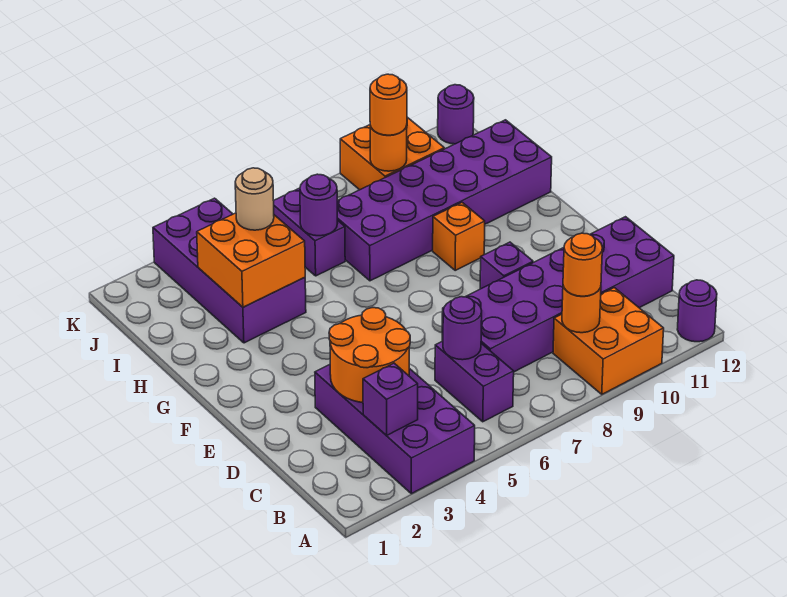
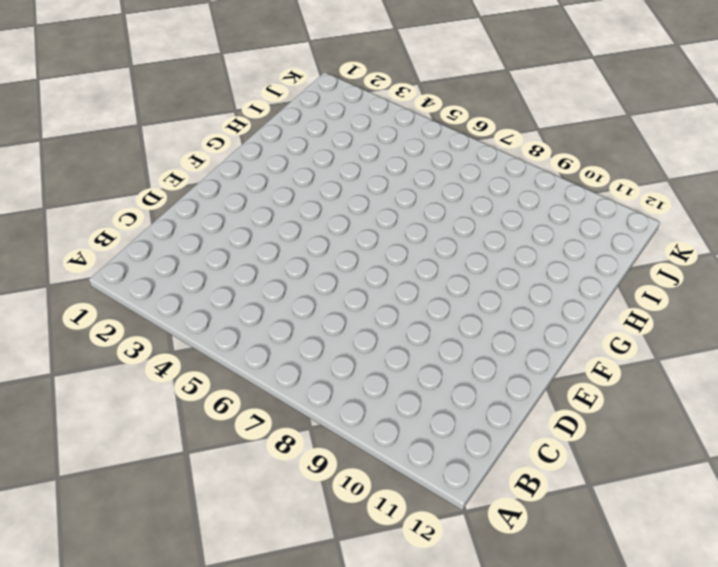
none -> purple brick A3:D4 level 1
none -> orange brick A9:B10 level 1
none -> purple round brick A12 level 1

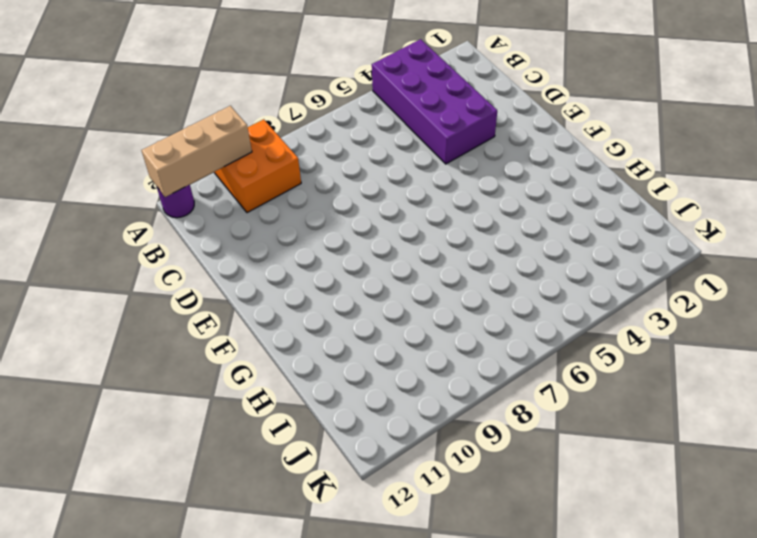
tan brick A10:A12 level 2 -> none
none -> purple brick B6:C6 level 1
none -> purple brick C7:D12 level 1
none -> purple brick E9 level 1

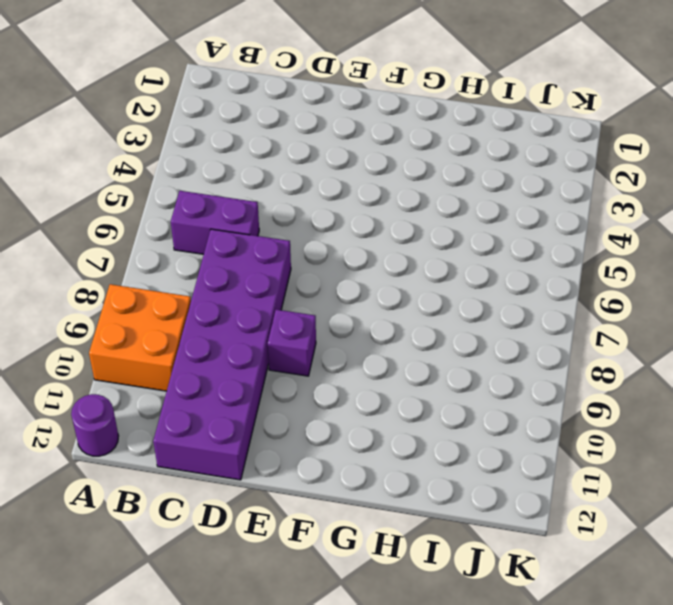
none -> purple brick A3:D4 level 1
none -> orange brick G9 level 1
none -> purple brick H3:K4 level 1

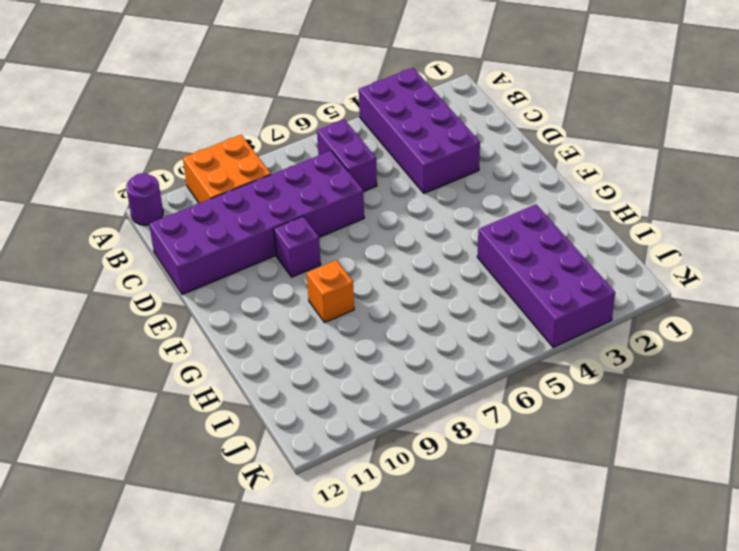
none -> purple brick H7:I12 level 1
none -> purple brick I6:J6 level 1
none -> orange brick J9:K10 level 1

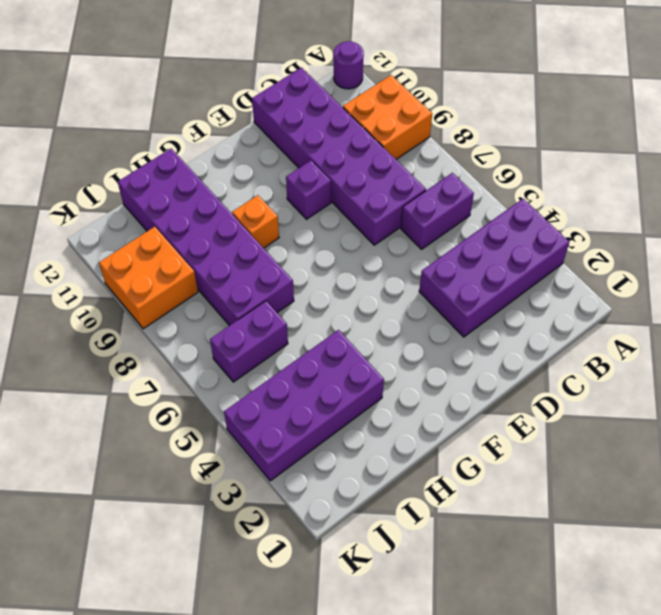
none -> purple round brick K12 level 1
none -> purple brick B3 level 2
none -> orange round brick B9 level 2

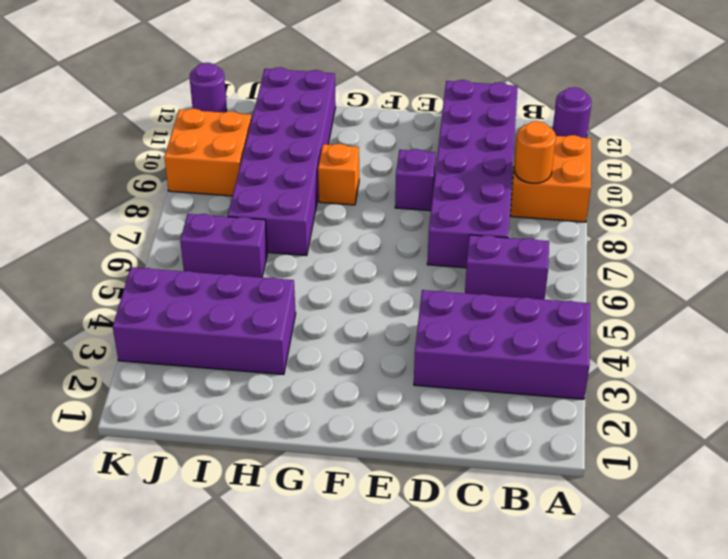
none -> purple brick B3 level 2
none -> orange round brick C3:D4 level 2
none -> purple round brick C6 level 2

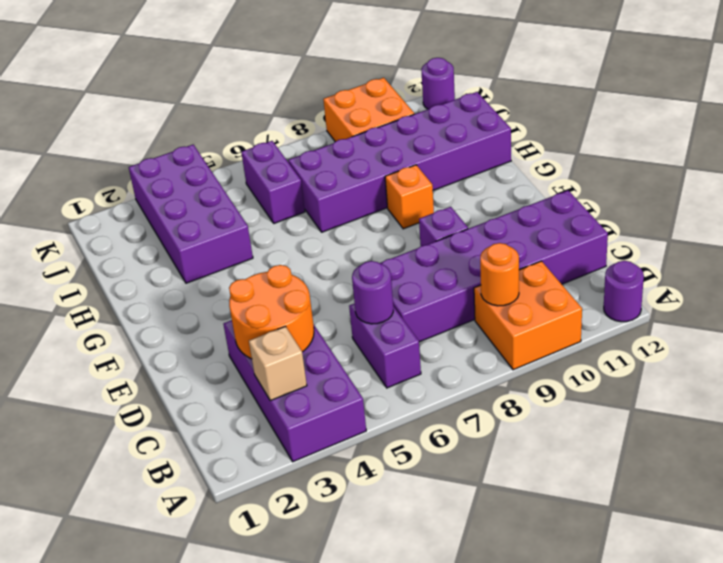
tan brick B3 level 2 -> purple brick B3 level 2
none -> orange brick H3:I4 level 2
none -> purple round brick I6 level 2
none -> orange round brick J9 level 2

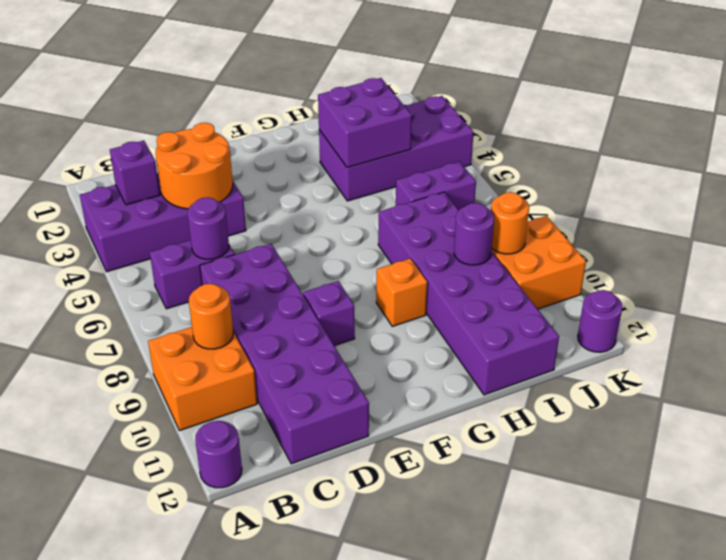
purple brick H3:I4 level 2 -> orange brick H3:I4 level 2
purple round brick I9 level 2 -> purple round brick I6 level 2
none -> orange round brick B9 level 3
none -> tan round brick I4 level 3
none -> orange round brick J9 level 3

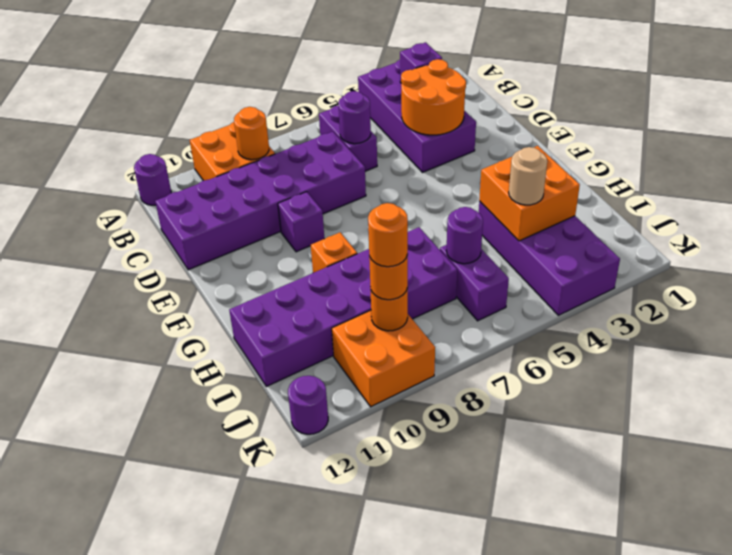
orange round brick J9 level 4 -> orange round brick B9 level 3

